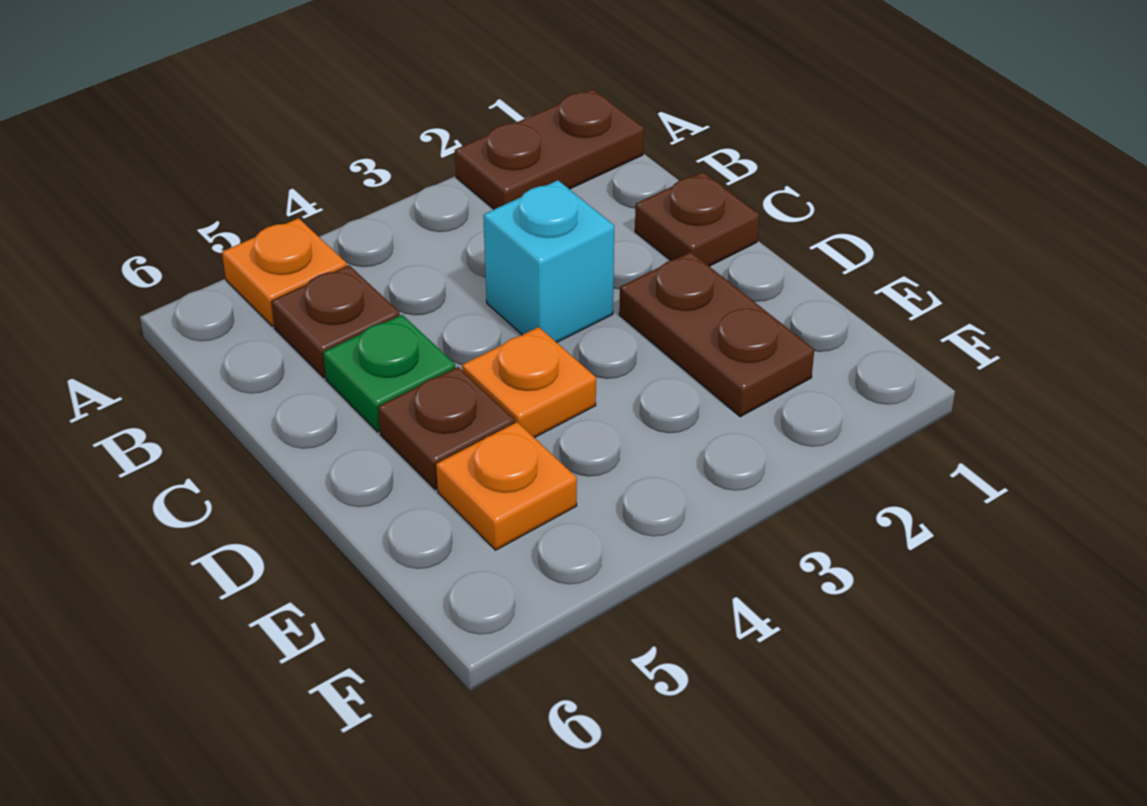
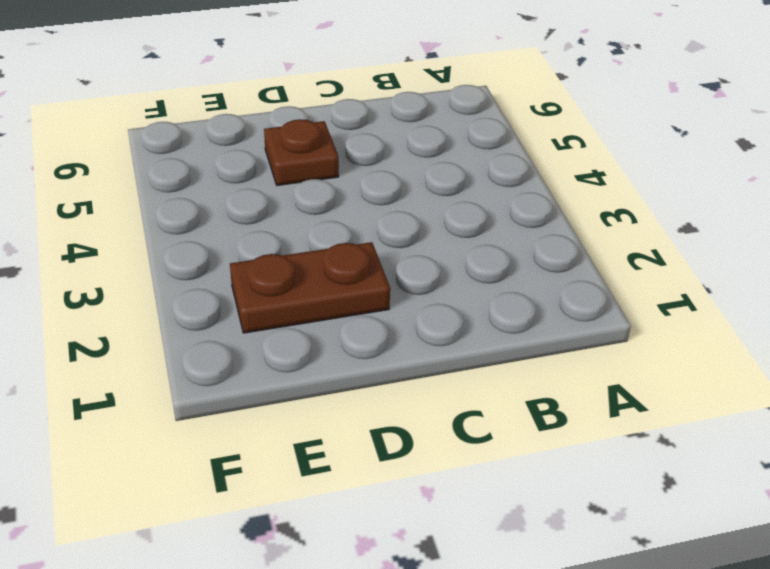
none -> brown plate A1:A2 level 1
none -> orange plate A5 level 1

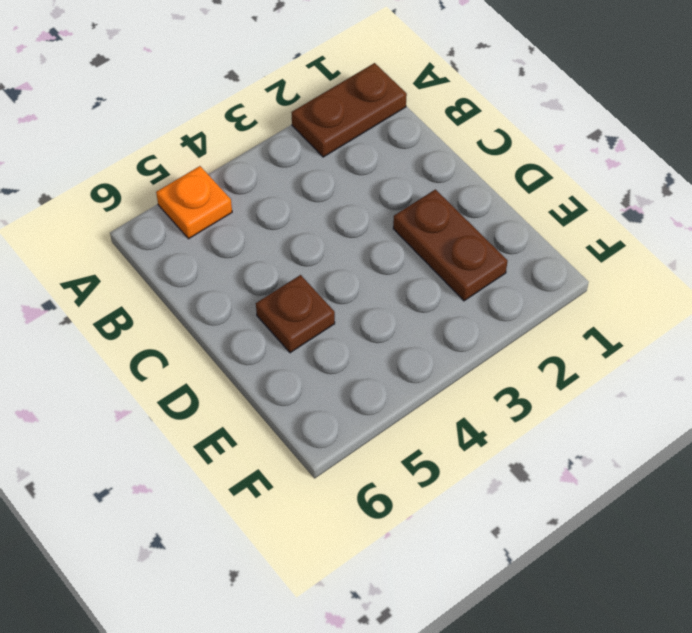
none -> brown plate B5 level 1
none -> brown plate C1 level 1

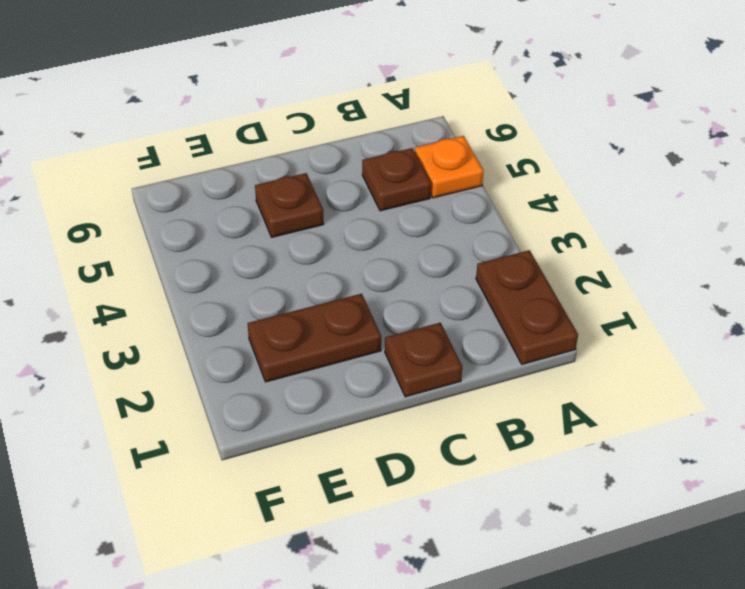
none -> cyan brick C3 level 1
none -> green plate C5 level 1

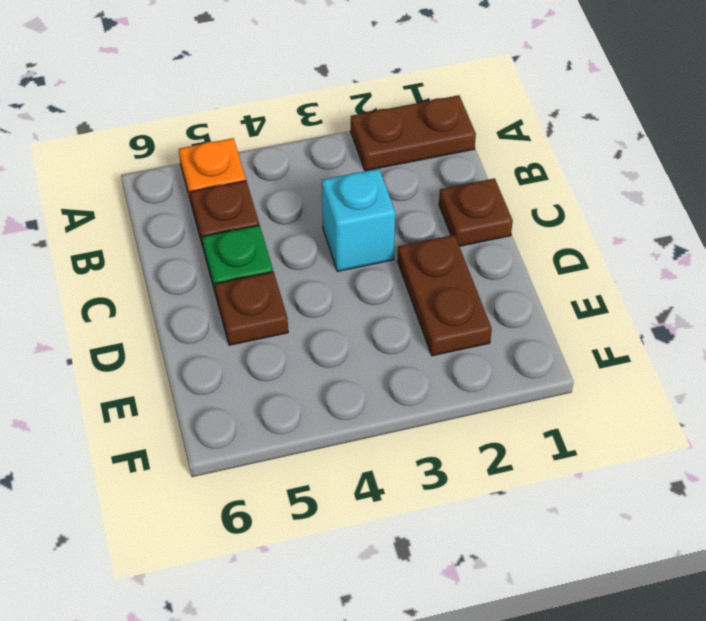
none -> orange plate D4 level 1
none -> orange plate E5 level 1

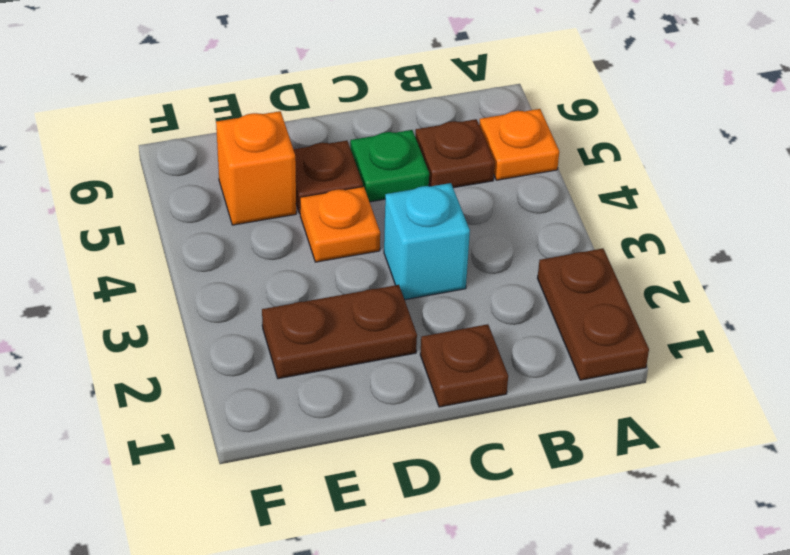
orange brick E5 level 1 -> orange plate E5 level 1

